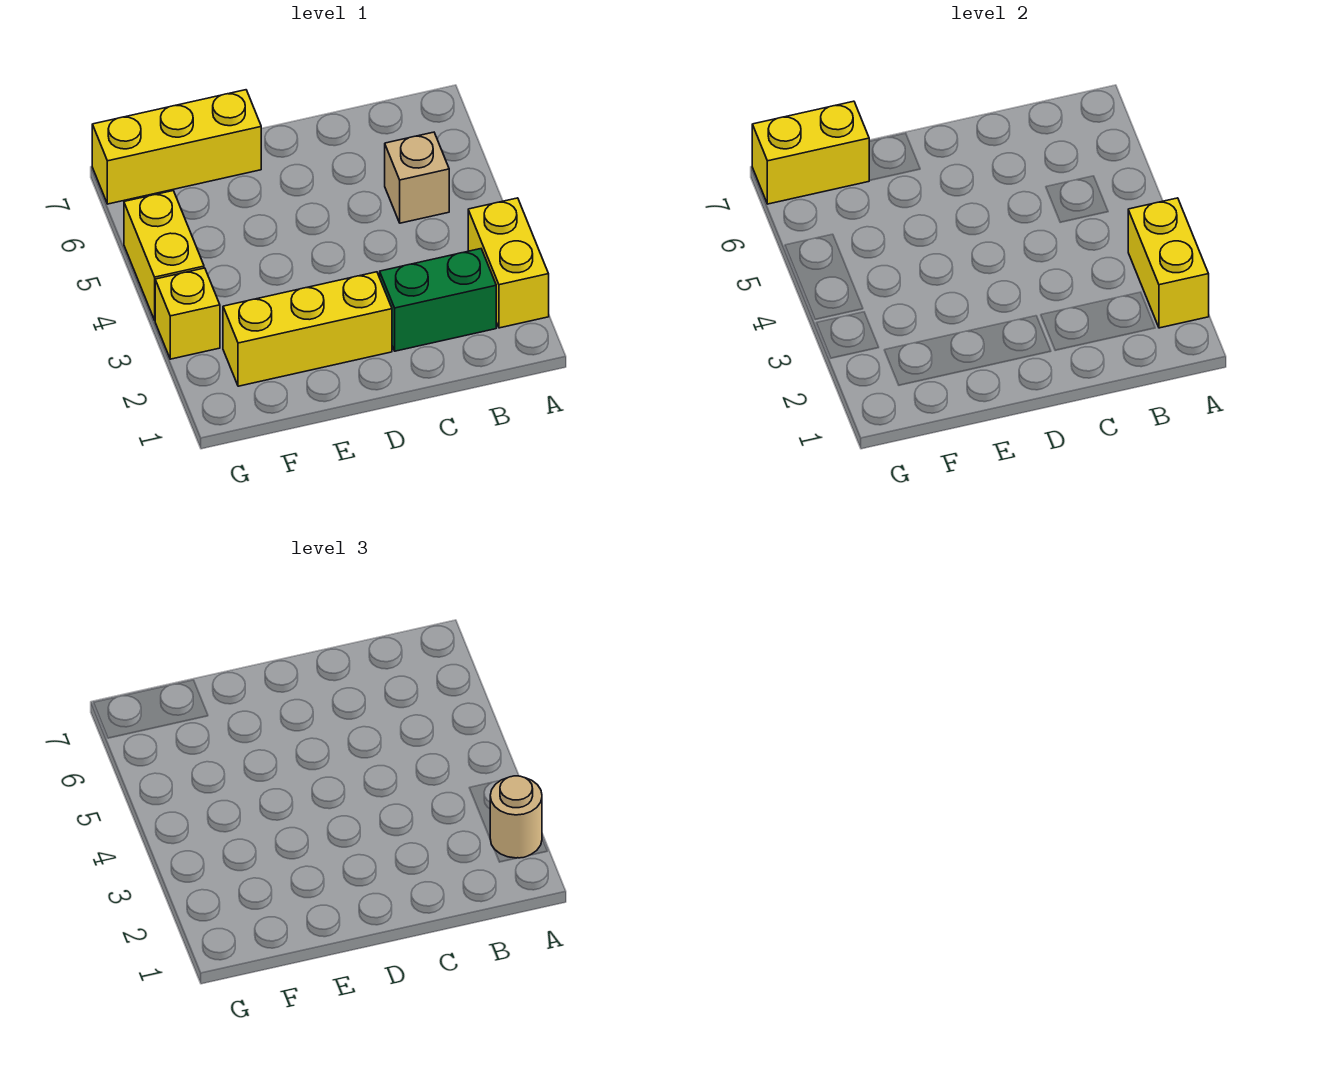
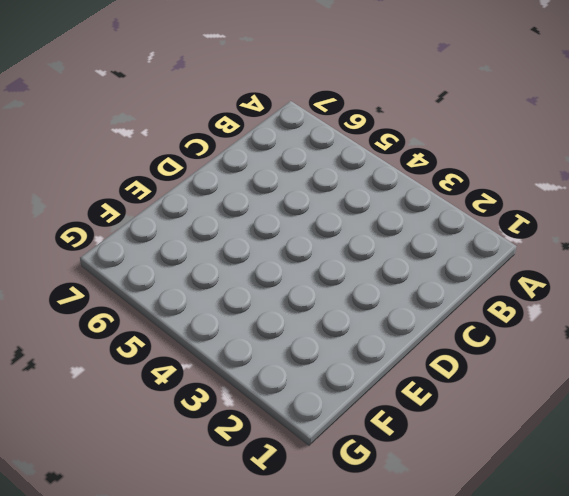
none -> yellow brick A2:A3 level 1
none -> green brick B2:C2 level 1

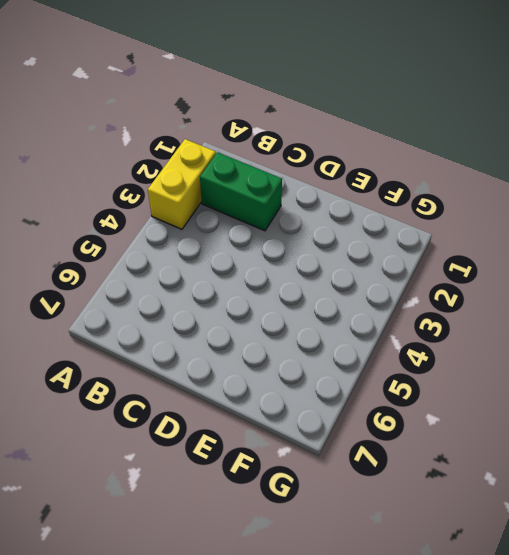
none -> tan brick B5 level 1
none -> yellow brick D2:F2 level 1

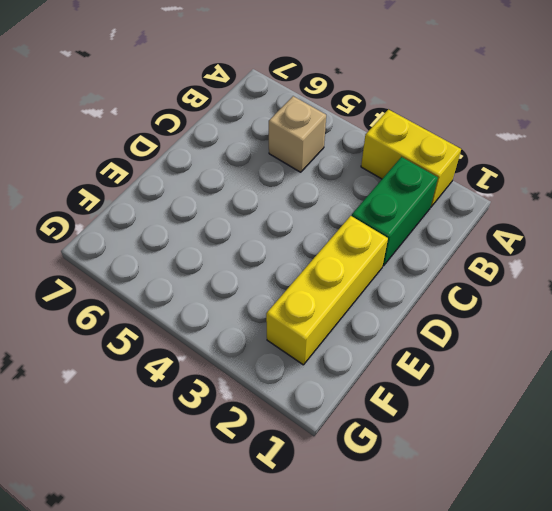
none -> yellow brick E7:G7 level 1
none -> yellow brick G3 level 1

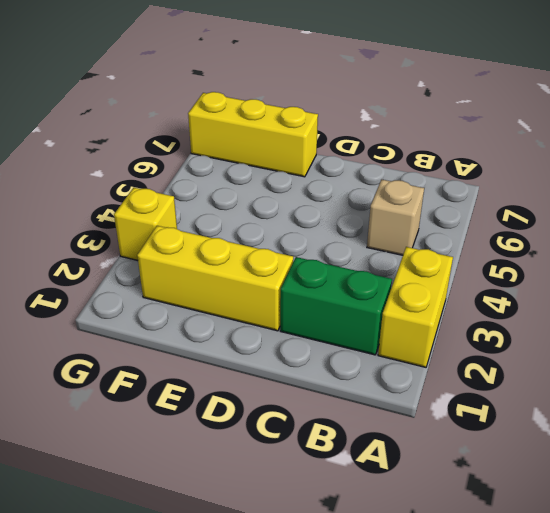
none -> yellow brick G4:G5 level 1
none -> yellow brick A2:A3 level 2

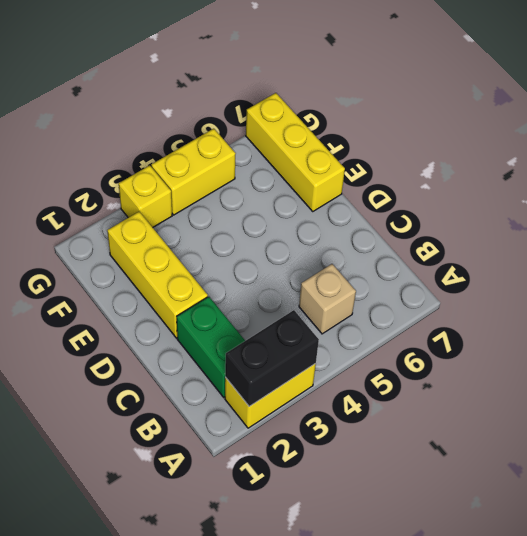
black brick A2:A3 level 2 -> yellow brick A2:A3 level 2
none -> yellow brick F7:G7 level 2
none -> tan round brick A2 level 3

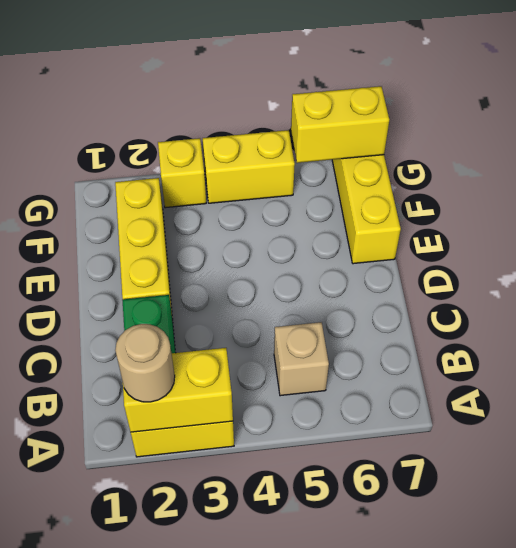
yellow brick G6:G7 level 2 -> yellow brick F7:G7 level 2

